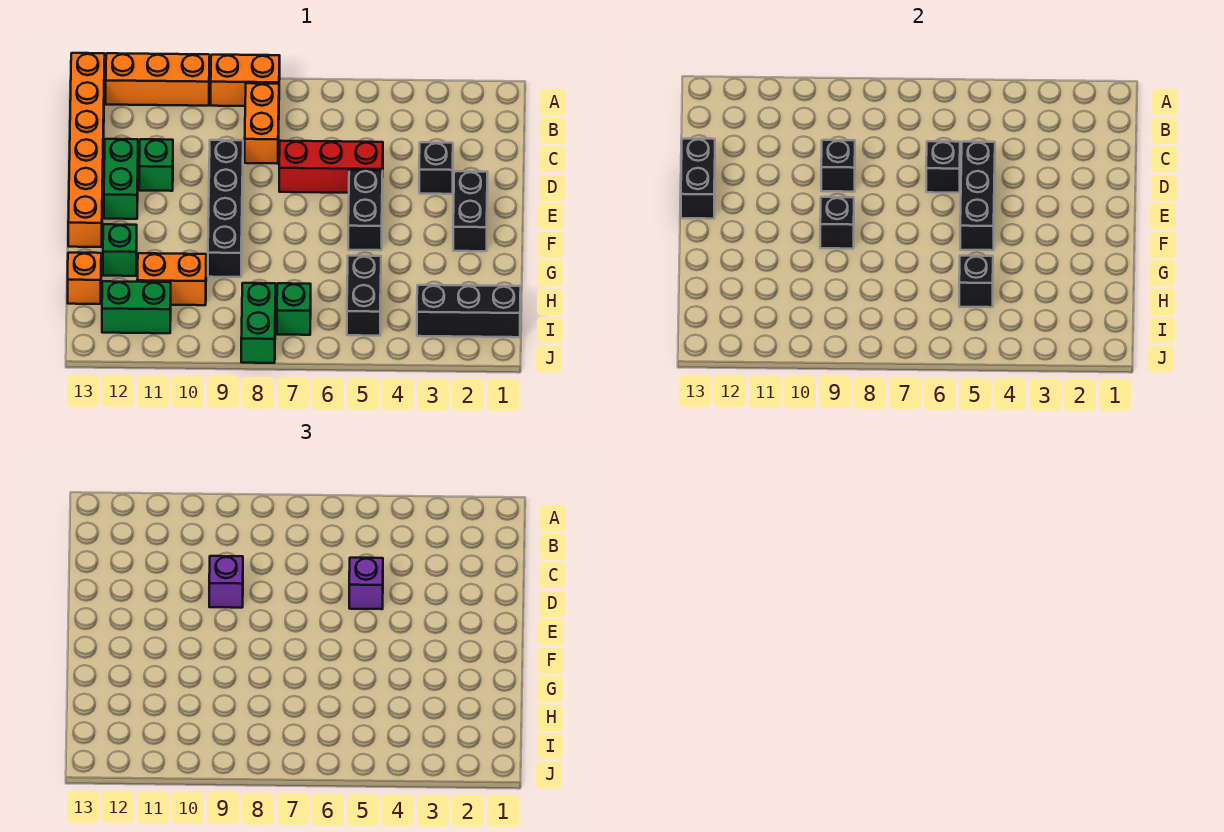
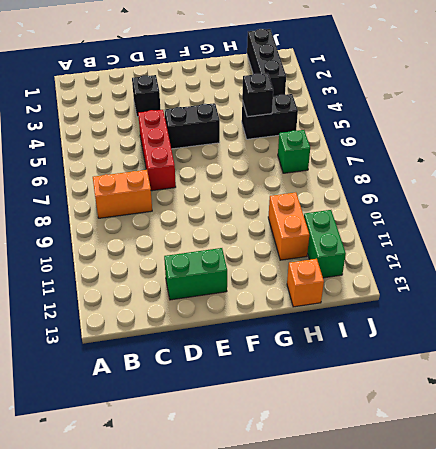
none -> orange brick A8:A9 level 1
none -> orange brick A10:A12 level 1
none -> orange brick A13:F13 level 1

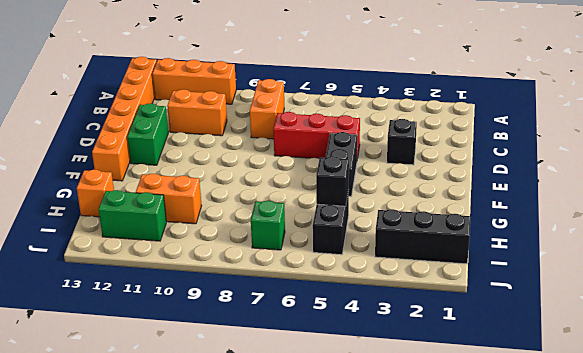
orange brick C10:C11 level 1 -> orange brick A8:A9 level 1
none -> black brick D9:G9 level 1
none -> green brick D11 level 1
none -> black brick E2:F2 level 1

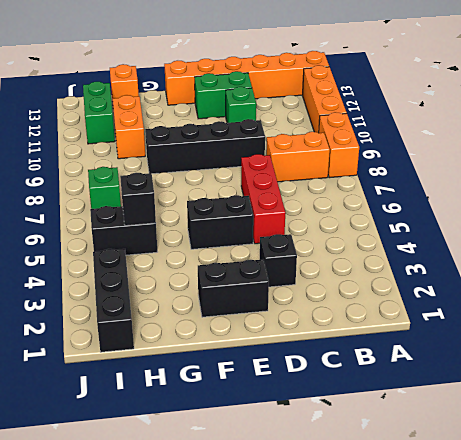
none -> green brick G12 level 1
none -> green brick I8:J8 level 1
none -> black brick D5:F5 level 2

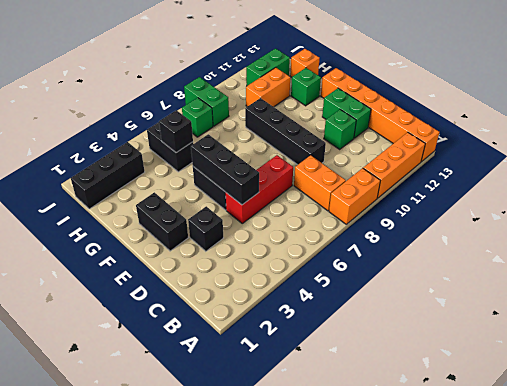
none -> black brick D6 level 2
none -> black brick D9 level 2
none -> black brick D13:E13 level 2

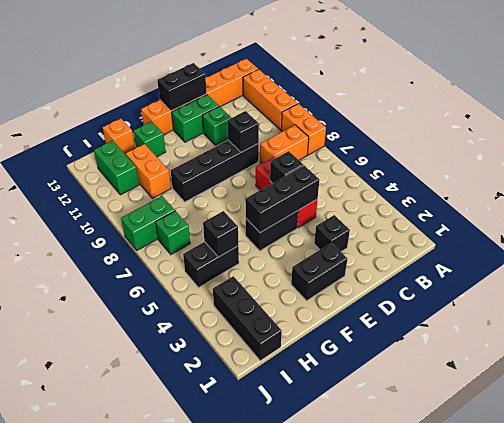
none -> black brick F9 level 2
none -> purple brick D5 level 3
none -> purple brick D9 level 3

